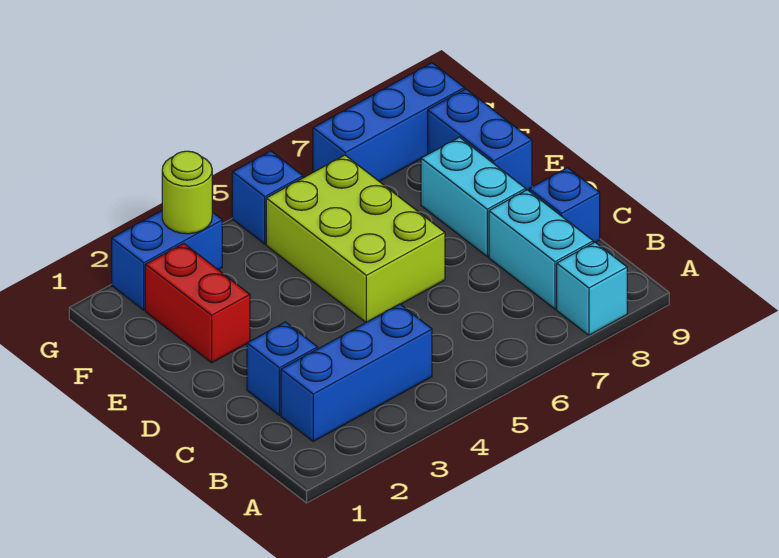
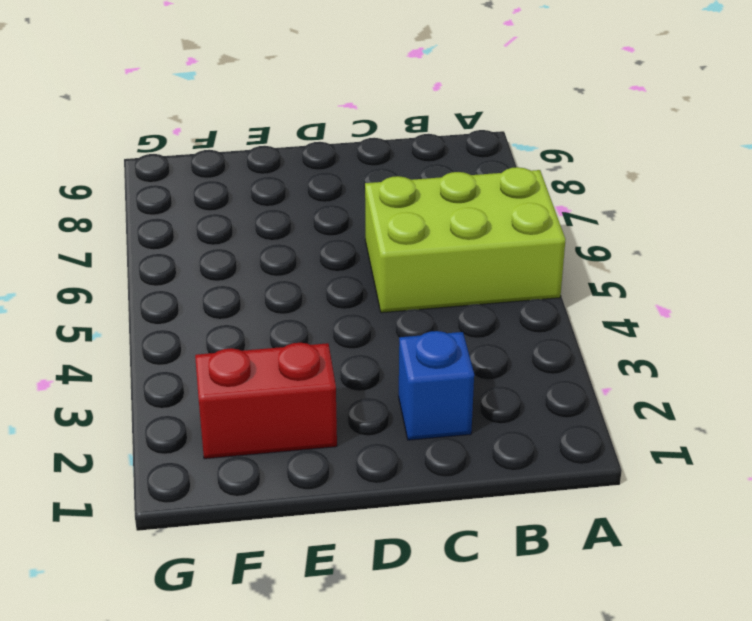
lime brick A5:C6 level 1 -> lime brick D5:F6 level 1
none -> cyan brick A8 level 1
none -> blue brick B2:B4 level 1
none -> cyan brick B8:C8 level 1

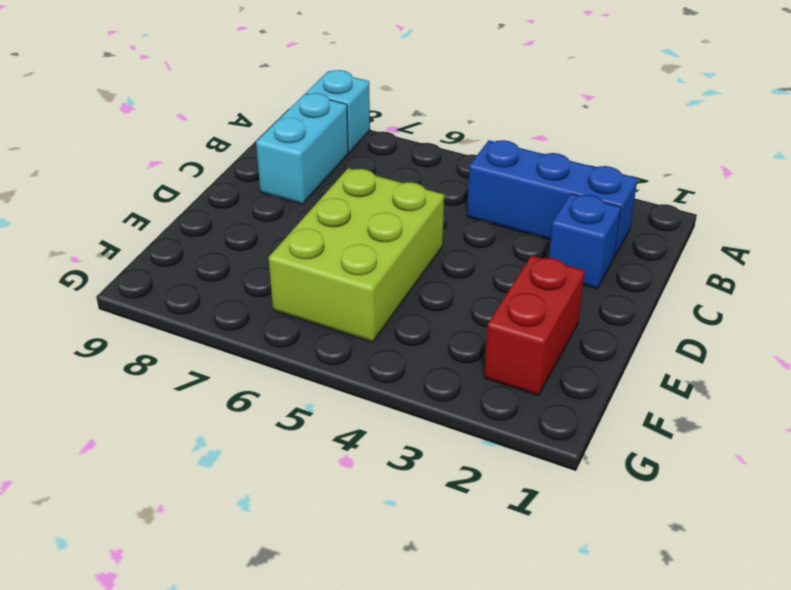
none -> blue brick C9 level 1
none -> cyan brick D8:E8 level 1
none -> blue brick E9:F9 level 1

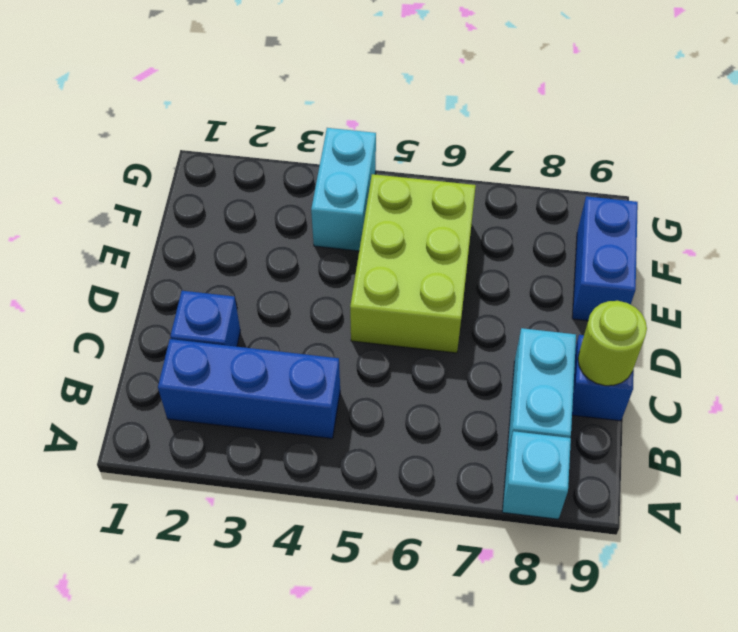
lime round brick C9 level 2 -> lime round brick G3 level 2
cyan brick F4:G4 level 1 -> cyan brick D8:E8 level 1
none -> red brick E2:F2 level 1
none -> blue brick G2:G3 level 1
none -> blue brick G5 level 1

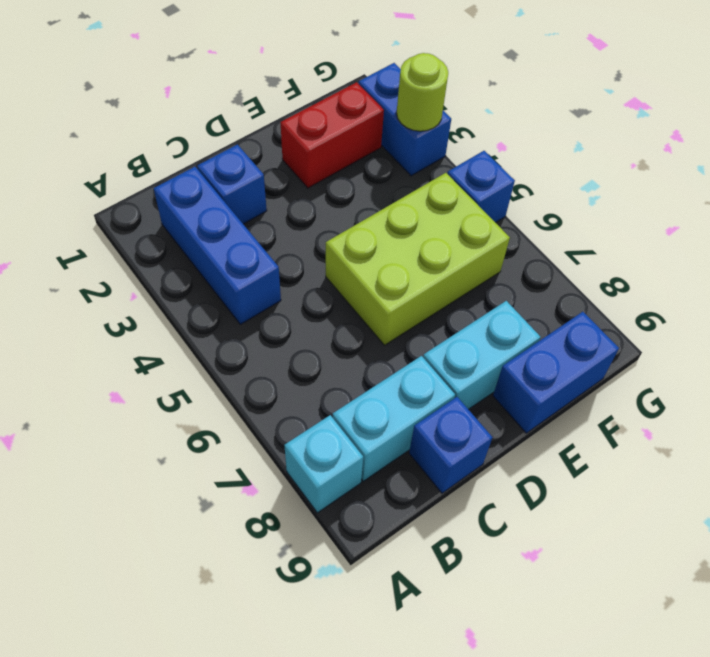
none -> blue brick G7:G9 level 1

